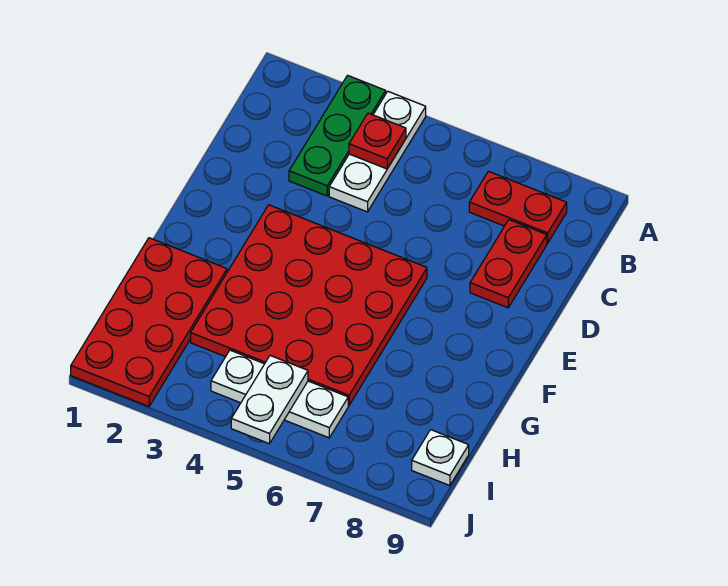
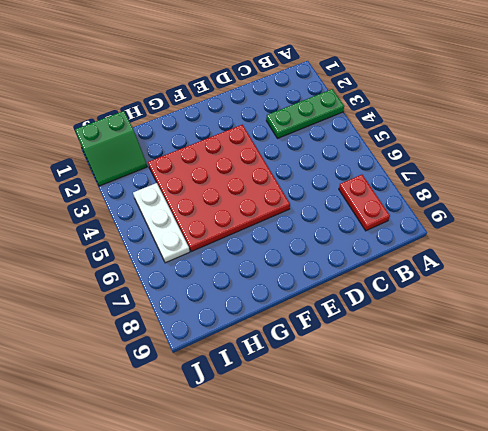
green slope I1:J2 level 1 top 1 -> red plate G1:J2 level 1
none -> white plate A4:C4 level 1
none -> red plate C8:D8 level 1

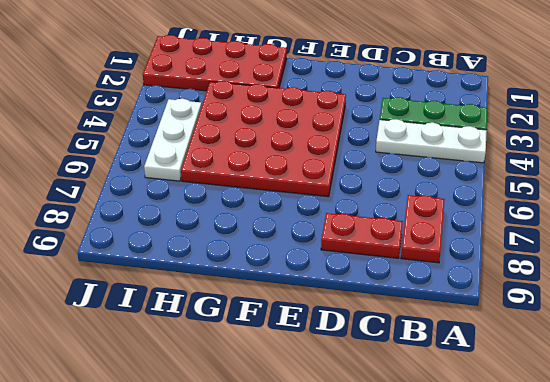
none -> white plate I9 level 1
none -> red plate B4 level 2

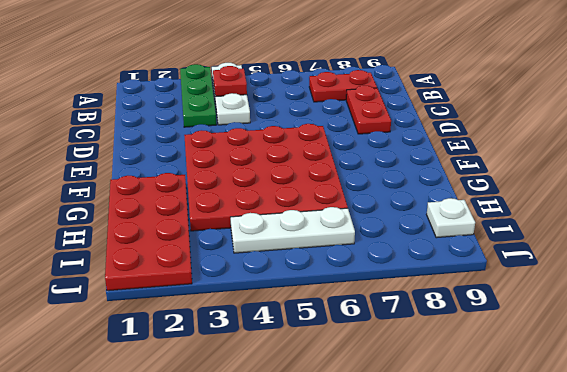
none -> white plate I5:J5 level 2

